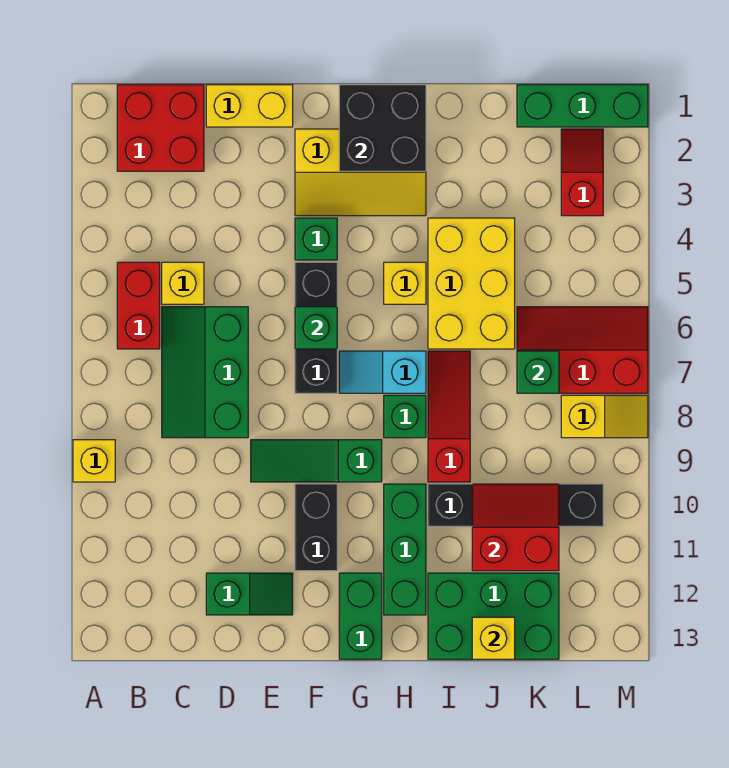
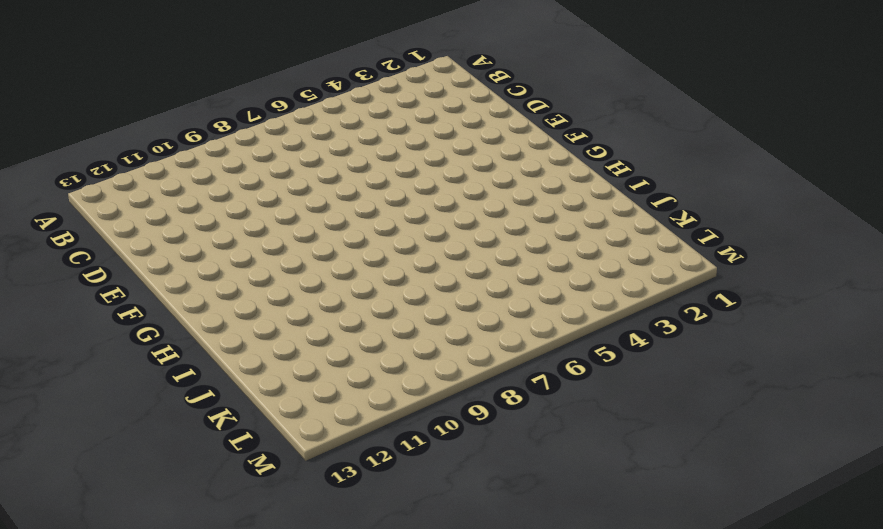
none -> yellow brick A9 level 1
none -> red brick B1:C2 level 1
none -> red brick B5:B6 level 1
none -> yellow brick C5 level 1

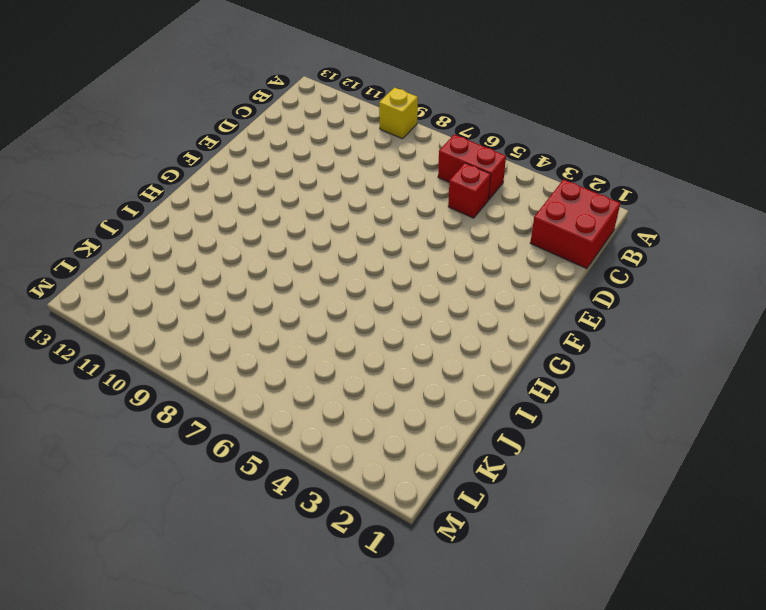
red brick C5 level 1 -> yellow brick C5 level 1
none -> green slope C6:D8 level 1 top D
none -> yellow brick D1:E1 level 1
none -> green slope D12:E12 level 1 top D
none -> green slope E9:G9 level 1 top G

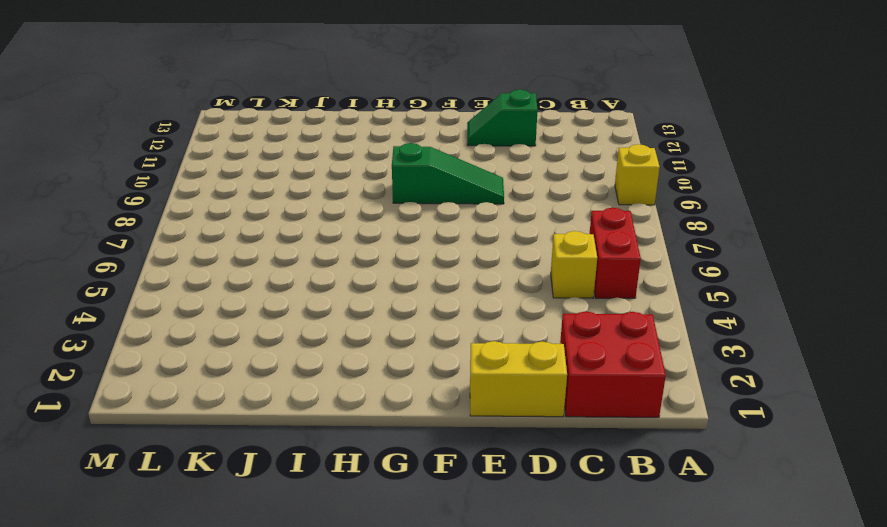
none -> green slope C6:D8 level 1 top D
none -> yellow slope F2:H3 level 1 top 2
none -> green brick F4 level 1
none -> black brick F5:F7 level 1

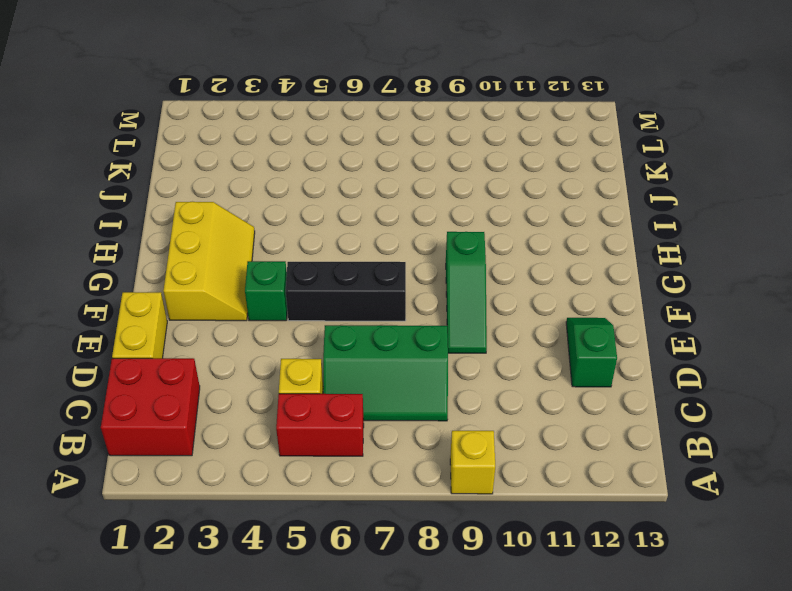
none -> black brick F10:F11 level 1
none -> cyan slope G7:H7 level 1 top H
none -> green brick G12:G13 level 1
none -> yellow brick H5 level 1

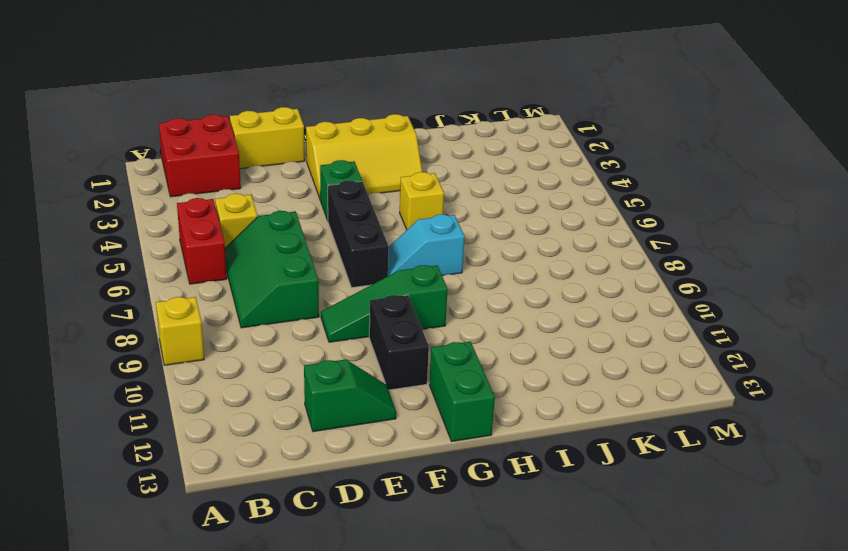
none -> green brick H8 level 1
none -> green brick H10:H12 level 1
none -> yellow brick I4:J6 level 1
none -> red slope I7:I9 level 1 top 9

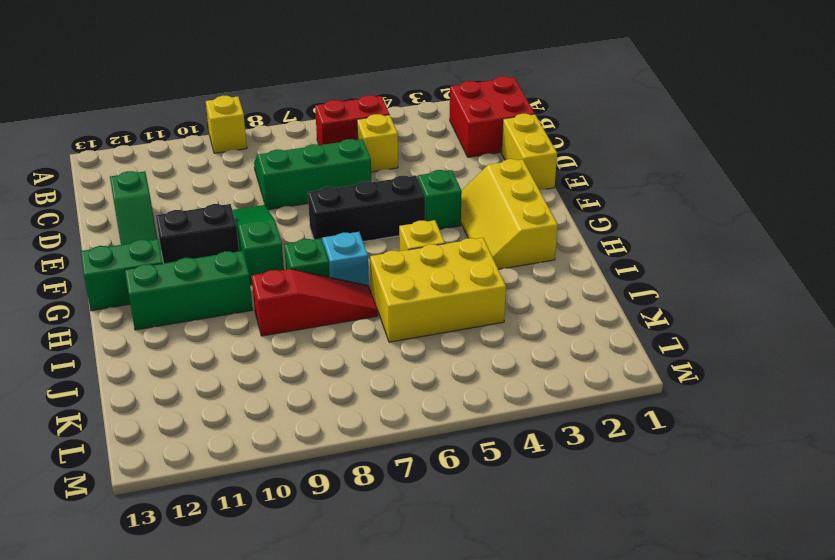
none -> black brick I10:L10 level 1
none -> green brick I12:K13 level 1
none -> green brick K1:M1 level 1
none -> red slope K6:M7 level 1 top 7

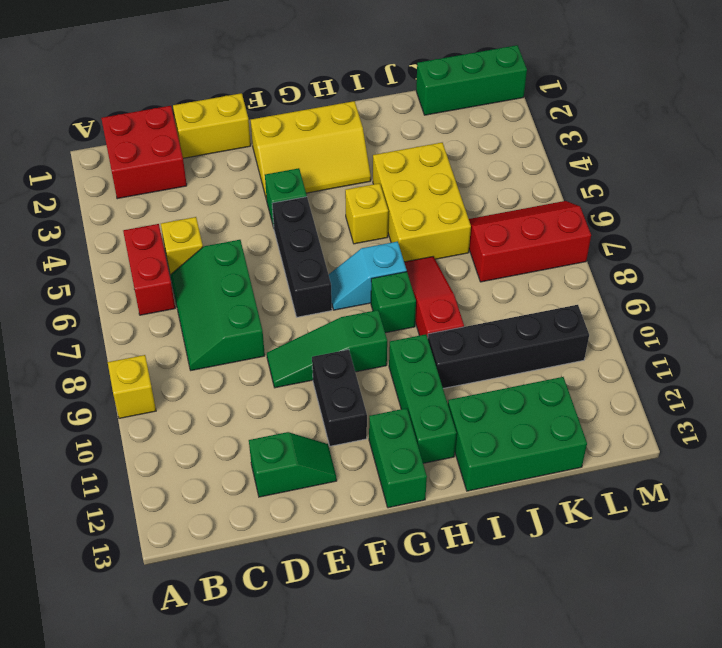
none -> red slope L2:L3 level 1 top 3
none -> yellow slope L8:M8 level 1 top L
none -> green brick F6 level 2
none -> black brick G1:H2 level 2

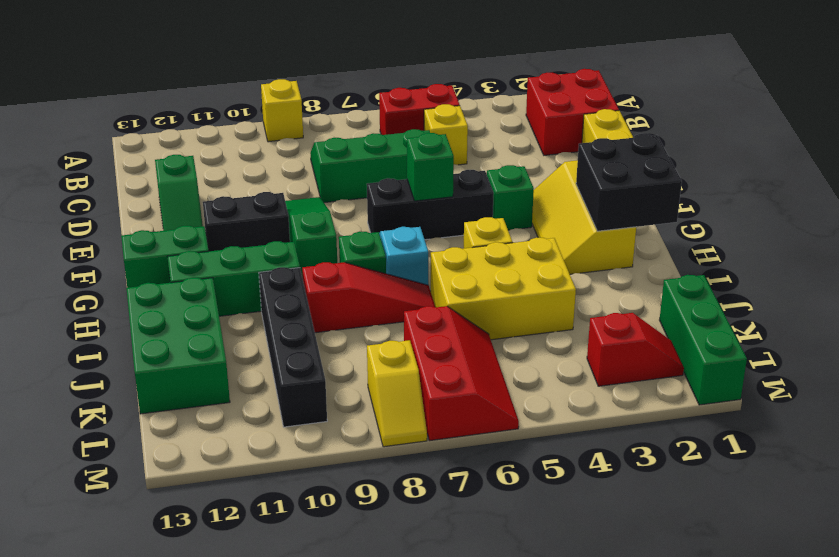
none -> red slope J10:K11 level 2 top 11
none -> yellow brick J13 level 2
none -> green brick K7 level 2

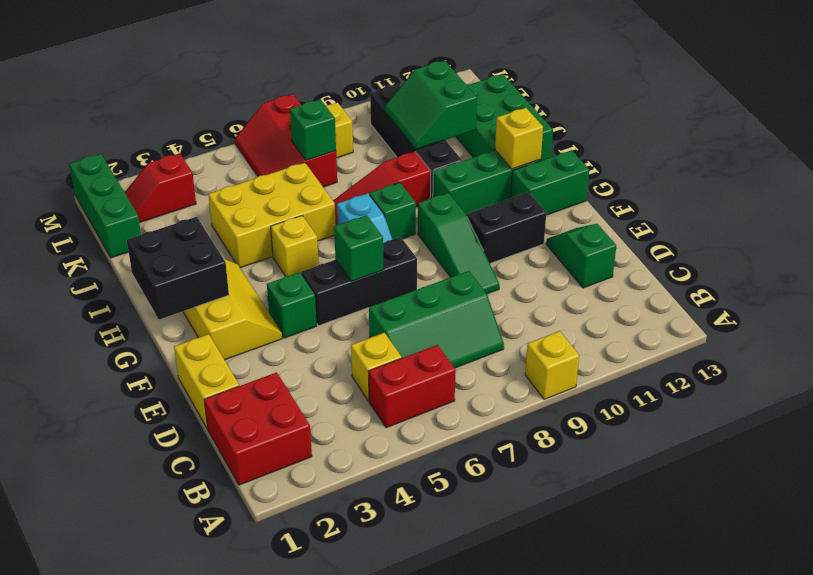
yellow brick H12 level 2 -> yellow brick J13 level 2
green slope J10:K11 level 2 top 11 -> red slope J10:K11 level 2 top 11

